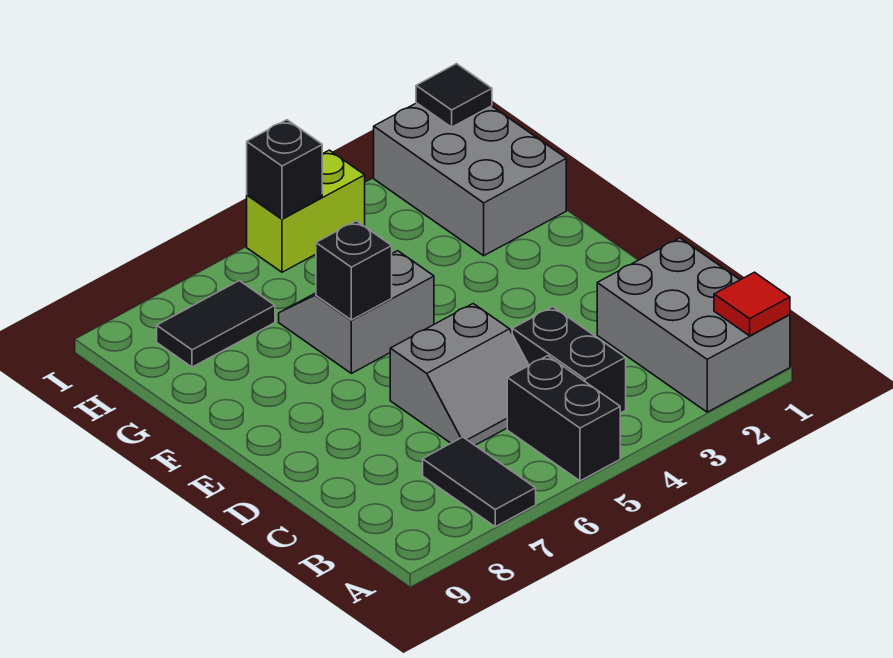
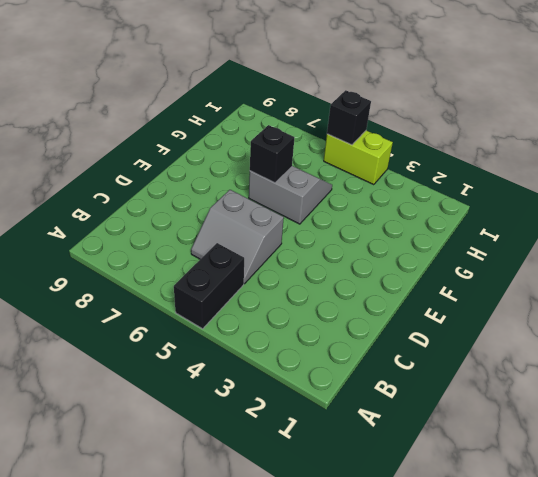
none -> grey brick A1:C2 level 1
none -> black tile A7:B7 level 1
none -> black brick B4:C4 level 1

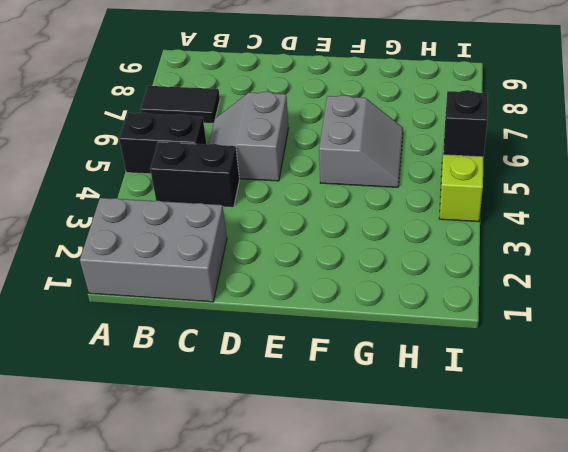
none -> grey brick G1:I2 level 1
none -> black tile H7:H8 level 1
none -> red tile A1 level 2

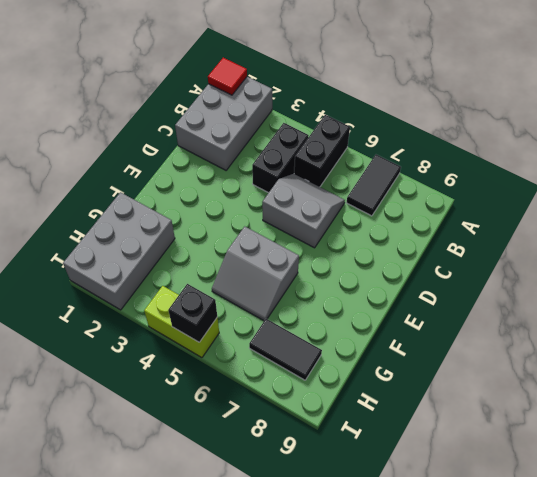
none -> black brick F6 level 2
none -> black tile I1 level 2

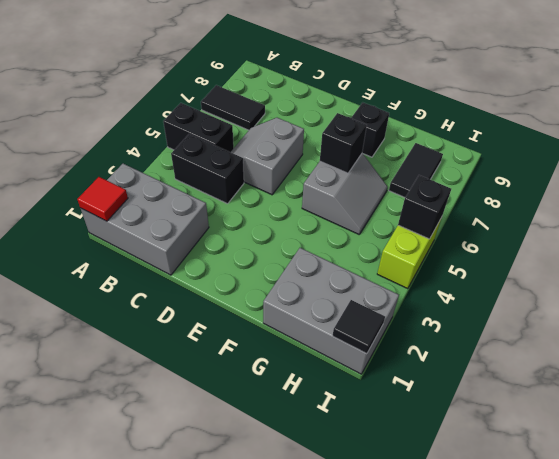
black brick F8 level 1 -> none

